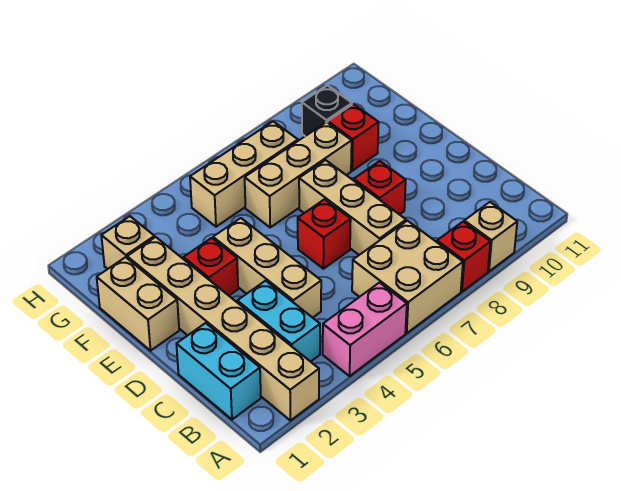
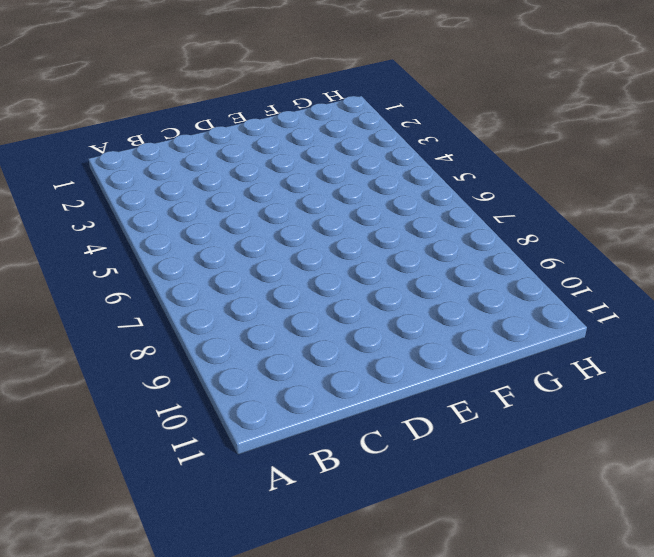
none -> tan brick A2:F2 level 1
none -> pink brick A4:A5 level 1
none -> tan brick A6:B7 level 1

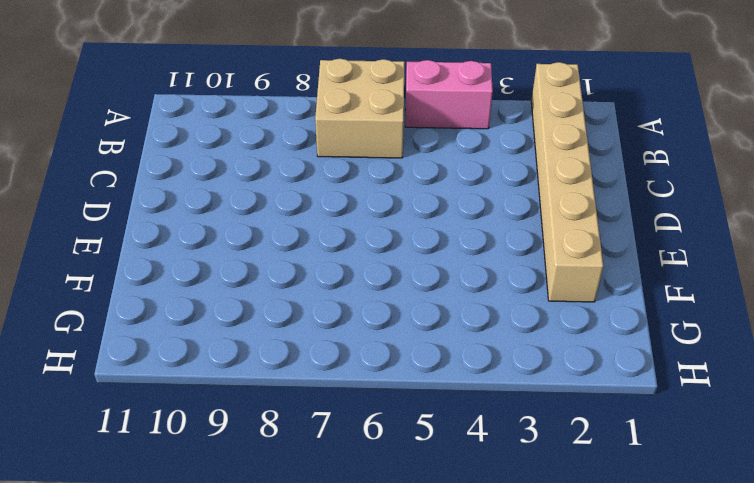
none -> red brick A8 level 1
none -> tan brick A9 level 1
none -> cyan brick B1:C1 level 1

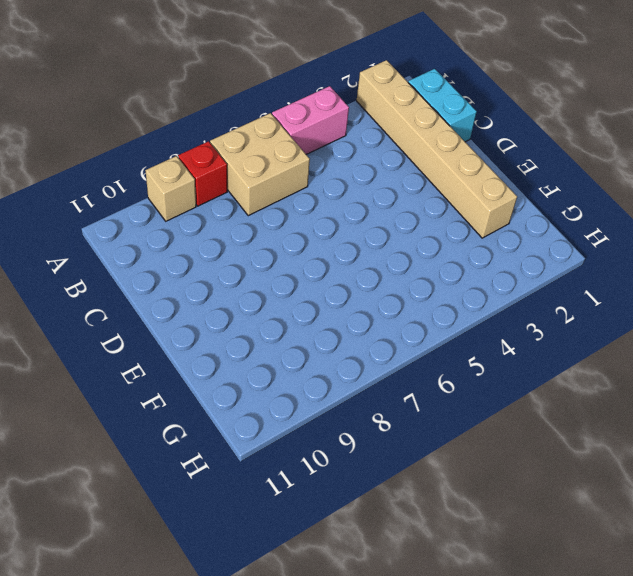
none -> cyan brick B3:C3 level 1
none -> tan brick C4:E4 level 1
none -> tan brick C7:E7 level 1

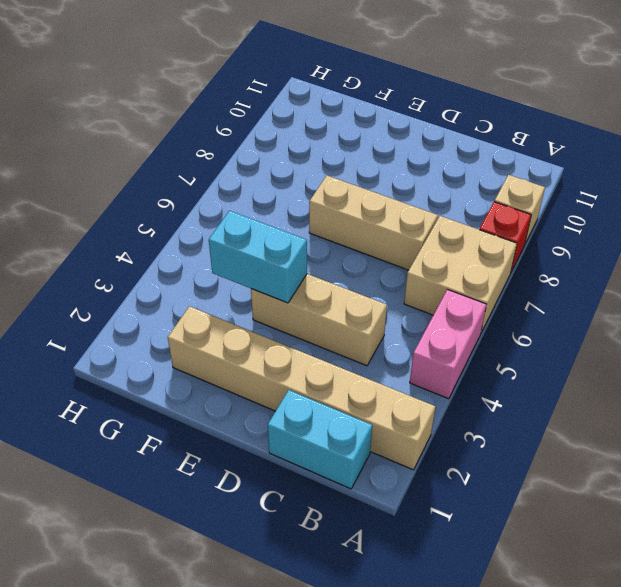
cyan brick E4:F4 level 2 -> cyan brick B3:C3 level 1
none -> red brick D6 level 1
none -> red brick D8 level 1
none -> tan brick E1:F1 level 1

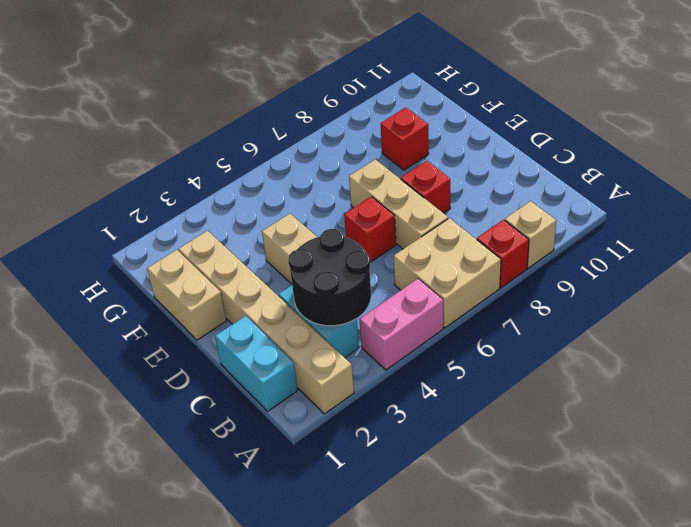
black round brick B3:C4 level 2 -> none
none -> red brick E3 level 1
none -> tan brick F6:F8 level 1
none -> tan brick G2 level 1

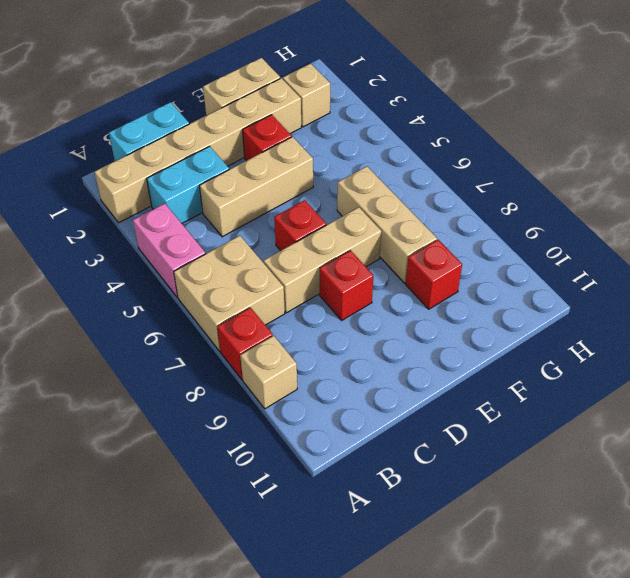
none -> tan brick G5:G7 level 1
none -> black brick G9 level 1

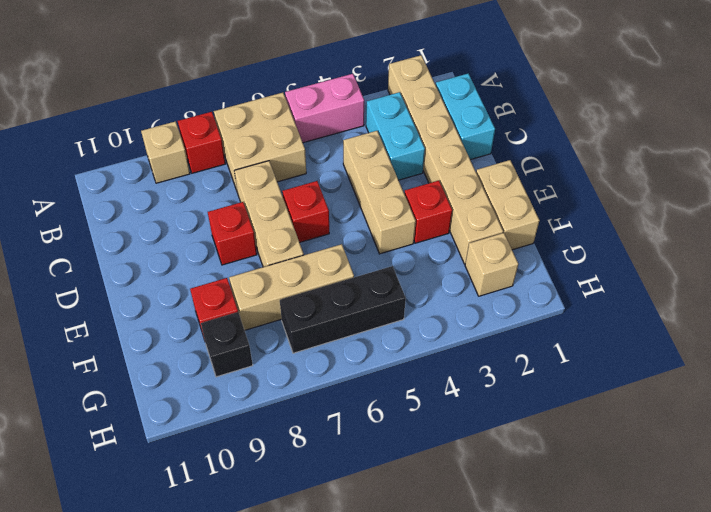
black brick G5:G7 level 1 -> tan brick G5:G7 level 1

